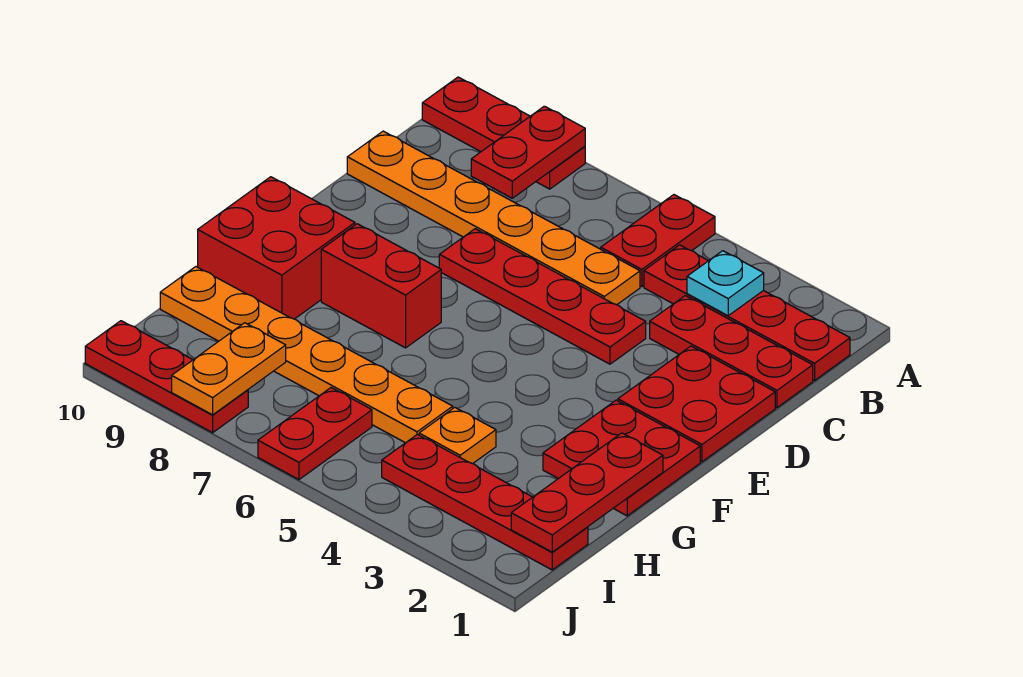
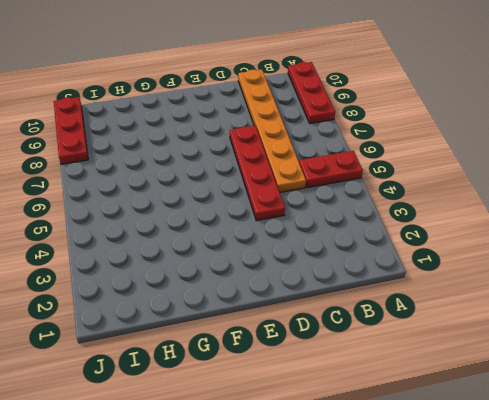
none -> red plate B1:B4 level 1
none -> red plate C1:C3 level 1
none -> red plate D1:E2 level 1

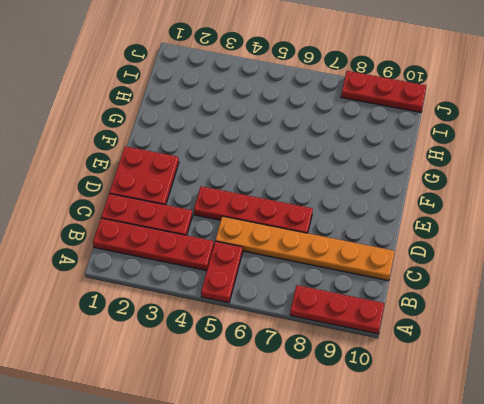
none -> red plate F1:G2 level 1
none -> red brick F7:F8 level 1
none -> red brick F9:G10 level 1

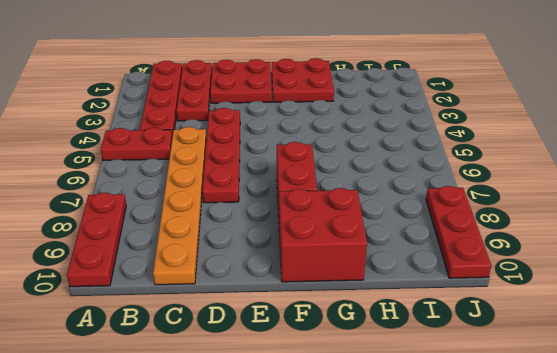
none -> orange plate H4 level 1
none -> orange plate H5:H10 level 1
none -> red plate I1:I4 level 1

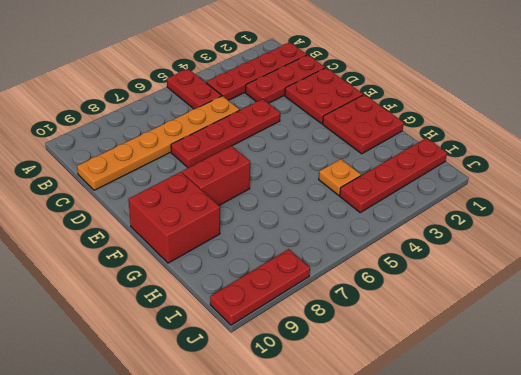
none -> red plate A8:A10 level 1
none -> orange plate H5:H10 level 1
none -> red plate I6:J6 level 1

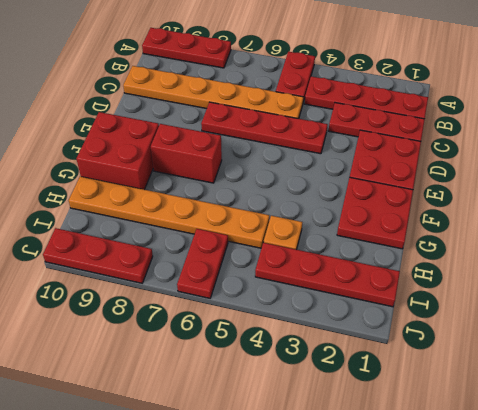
none -> red plate A8:B8 level 2
none -> cyan plate B3 level 2
none -> red plate G1:I1 level 2

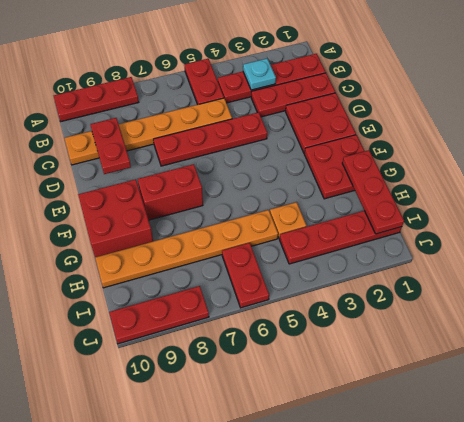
red plate C9:D9 level 2 -> red plate A8:B8 level 2
none -> orange plate I8:J8 level 2

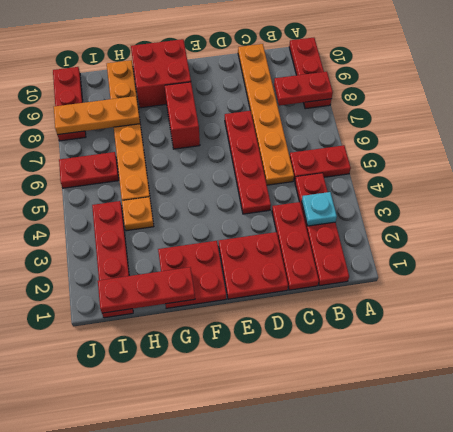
orange plate H8:J8 level 2 -> orange plate I8:J8 level 2

